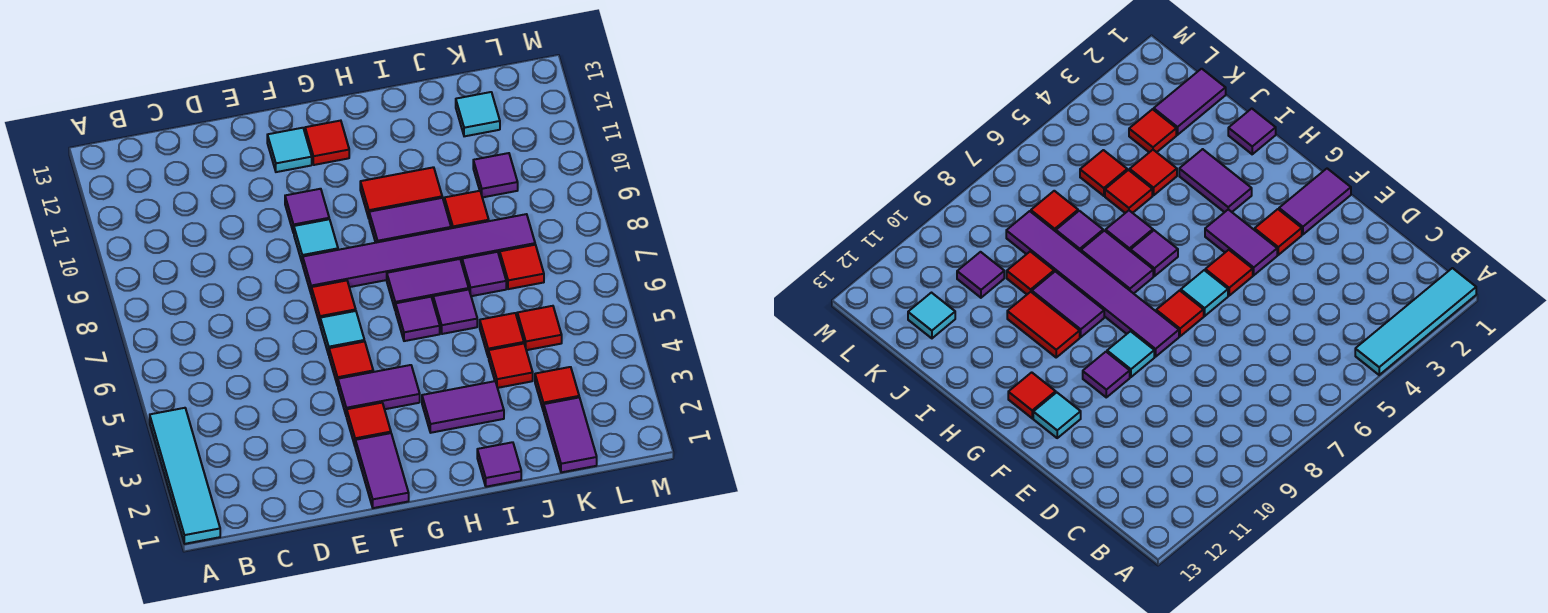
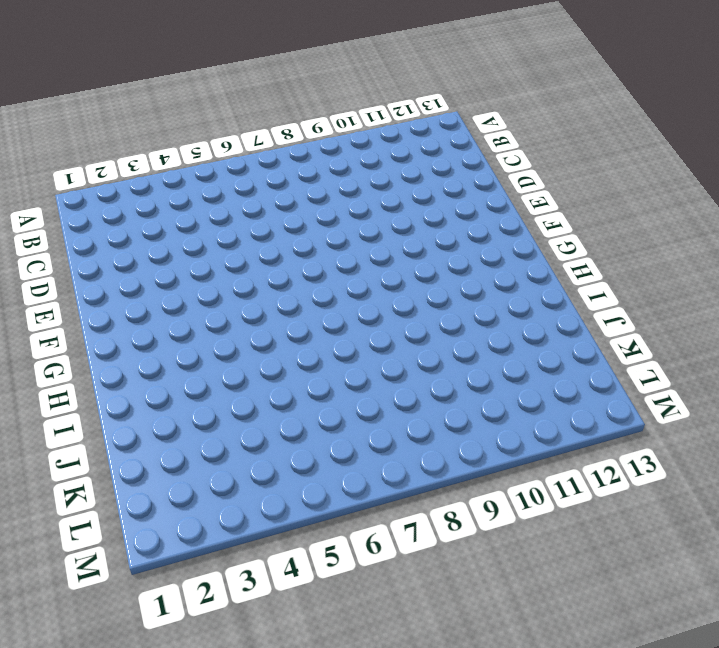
none -> cyan tile A1:A4 level 1
none -> purple tile F1:F2 level 1
none -> red tile F3 level 1

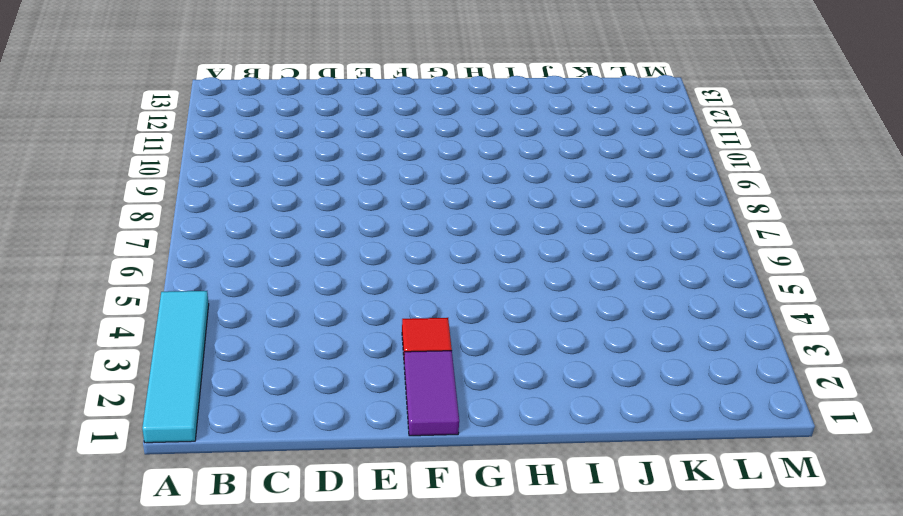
none -> purple tile F4:G4 level 1
none -> red tile F5 level 1
none -> cyan tile F6 level 1

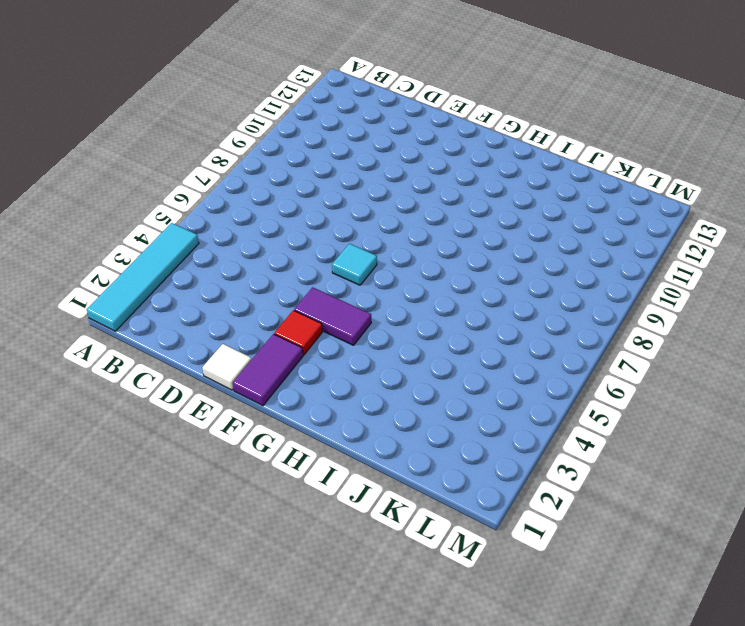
white tile E1 level 1 -> none
none -> red tile F5 level 1
none -> red tile F7 level 1
none -> purple tile F8:K8 level 1

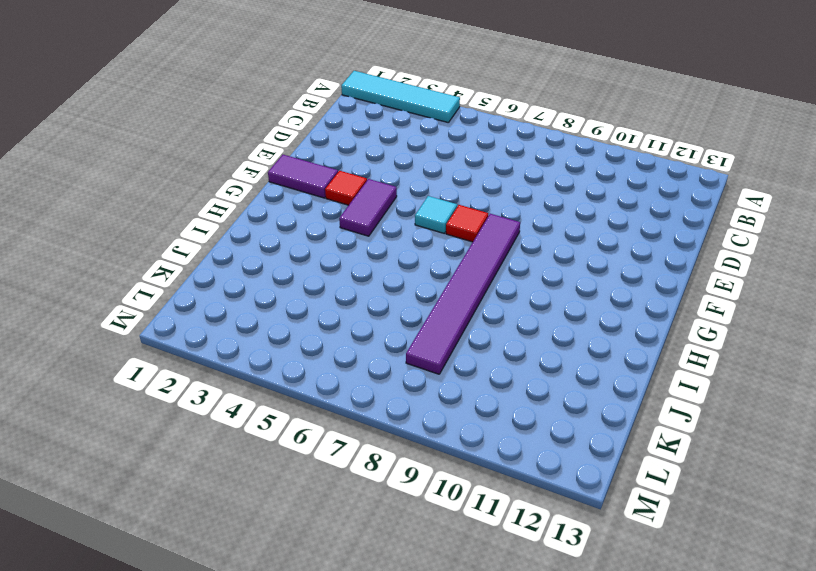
none -> red tile F5 level 1
none -> cyan tile F9 level 1
none -> purple tile F10 level 1

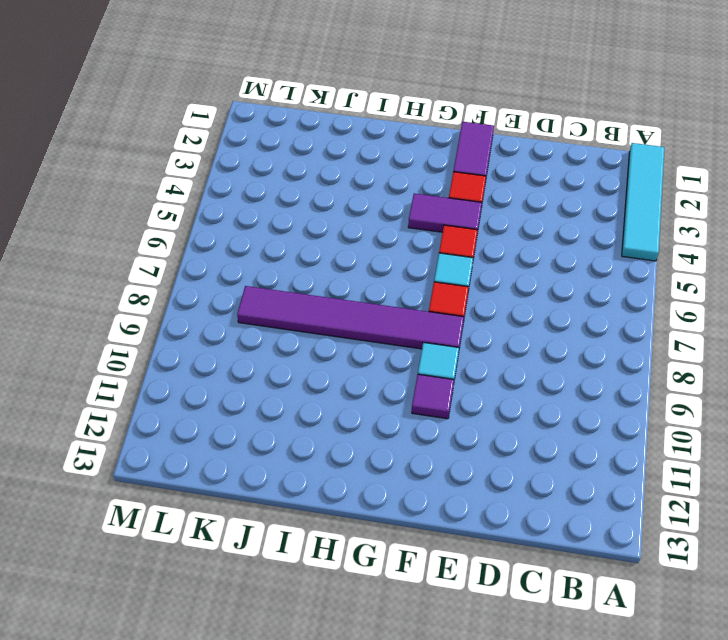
none -> cyan tile F12 level 1
none -> red tile G12 level 1
none -> purple tile H3:I3 level 1

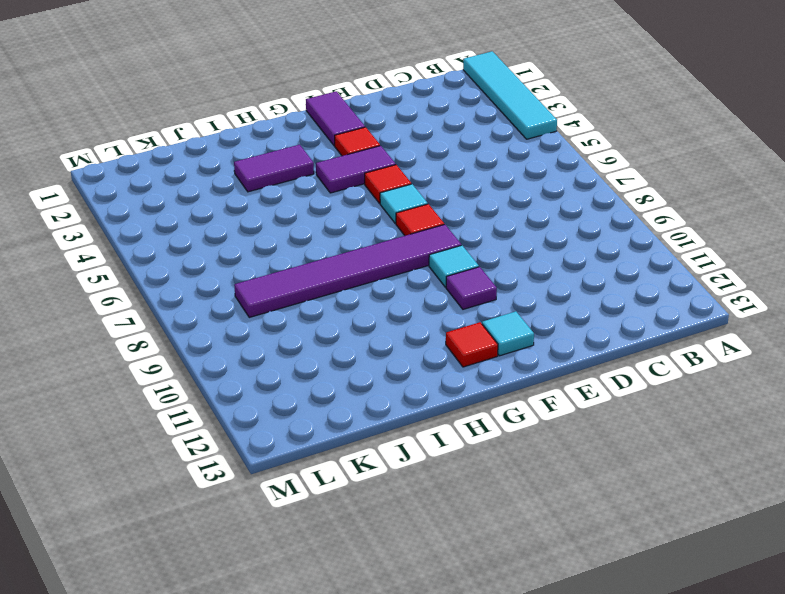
none -> purple tile H6 level 1
none -> purple tile H7:I7 level 1
none -> purple tile H9:I9 level 1

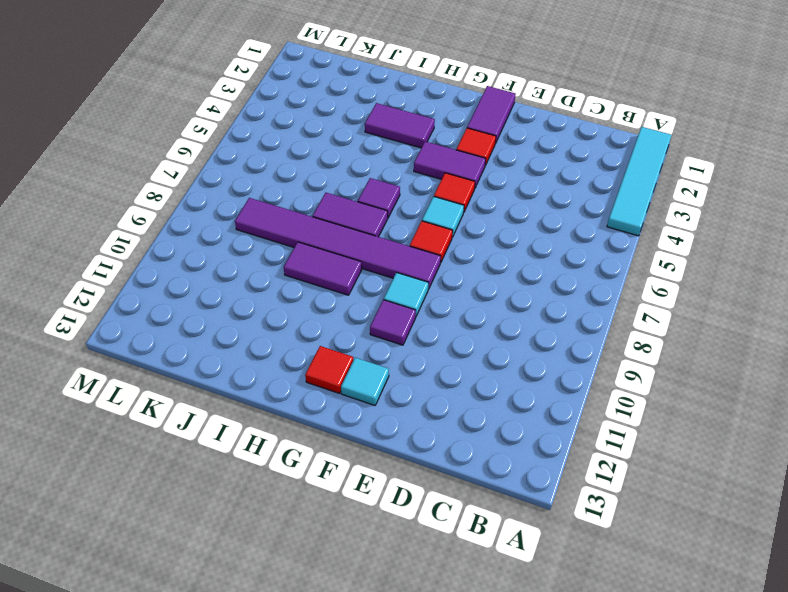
none -> red tile H10:I10 level 1
none -> purple tile I1 level 1
none -> purple tile I6 level 1

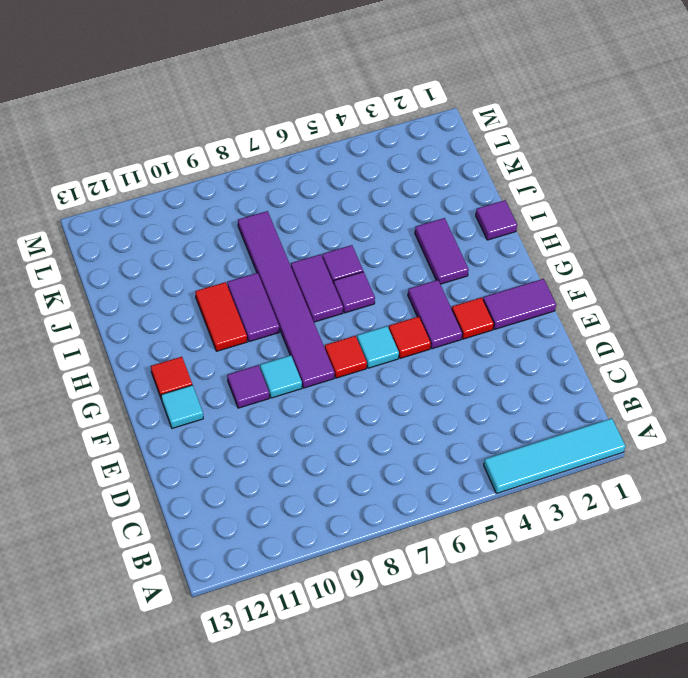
none -> red tile J4 level 1
none -> red tile J5 level 1
none -> purple tile J7 level 1

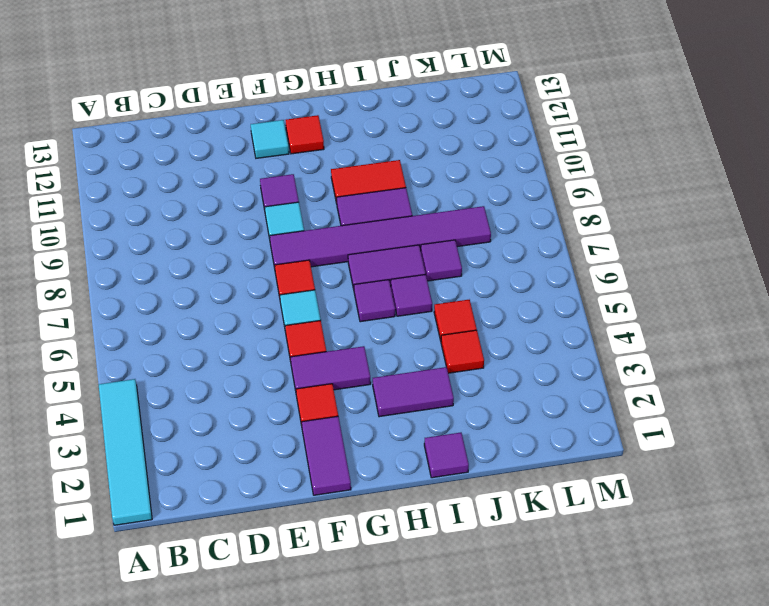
none -> red tile J9 level 1
none -> purple tile K1:K2 level 1
none -> red tile K3 level 1

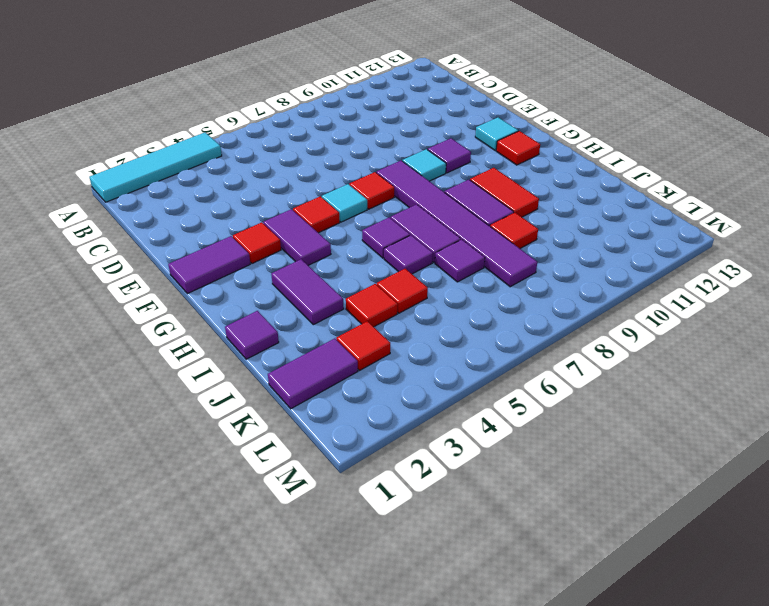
none -> red tile K5 level 1
none -> red tile K7 level 1
none -> purple tile K10 level 1

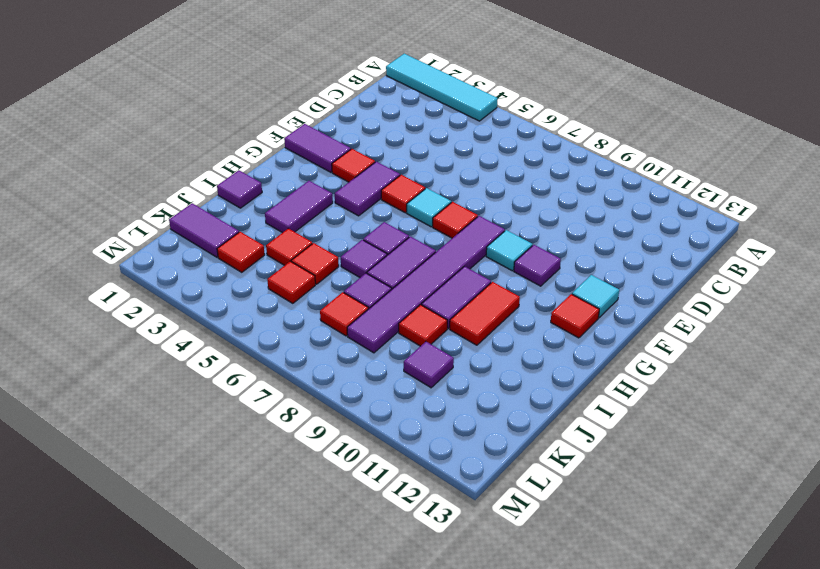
none -> cyan tile K12 level 1

